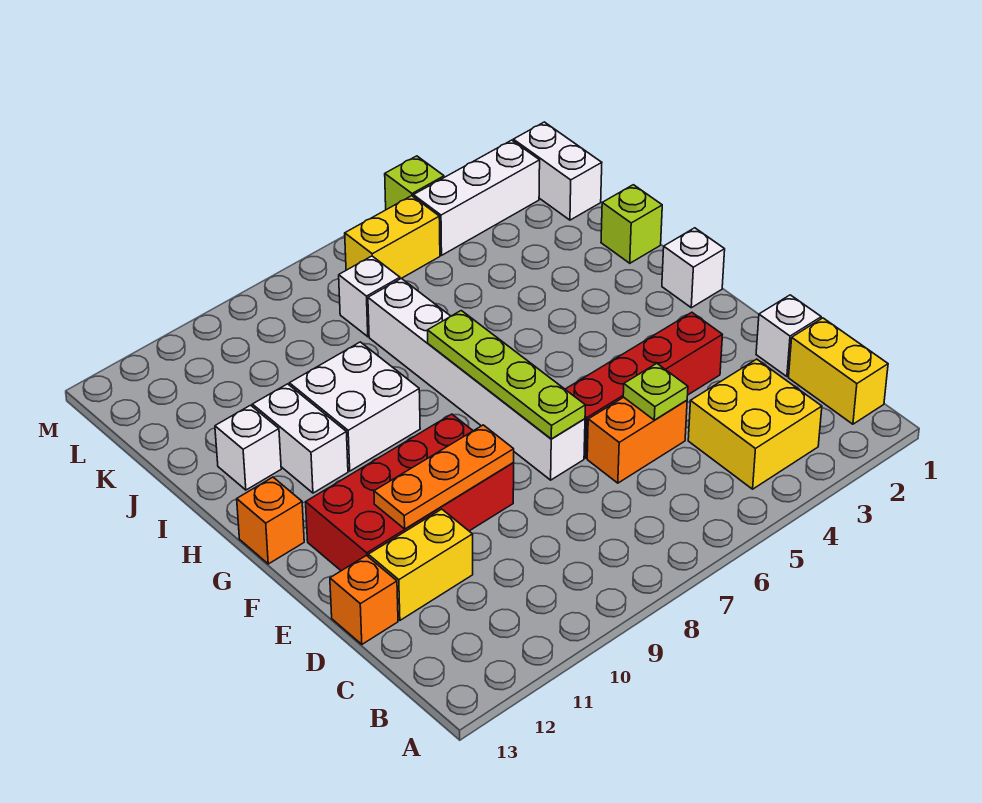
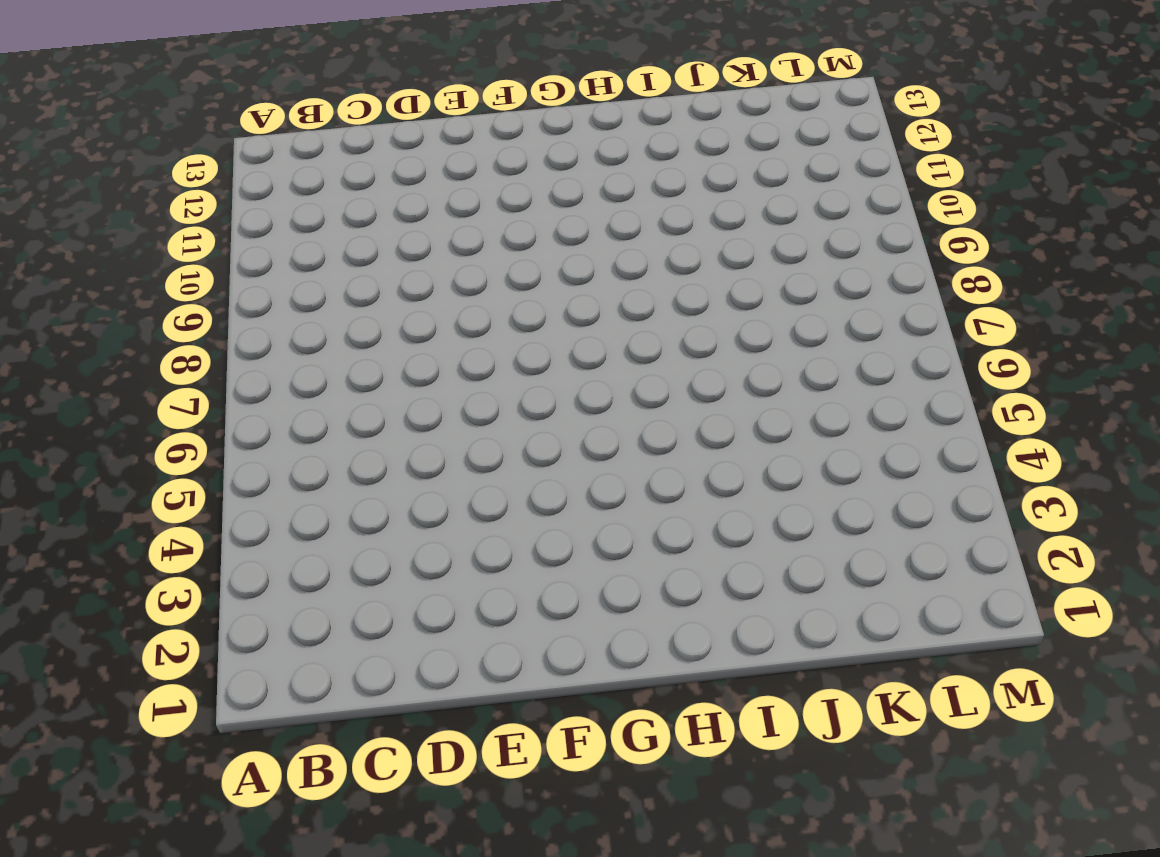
none -> yellow brick B1:C1 level 1
none -> yellow brick B3:C4 level 1
none -> white brick D1 level 1

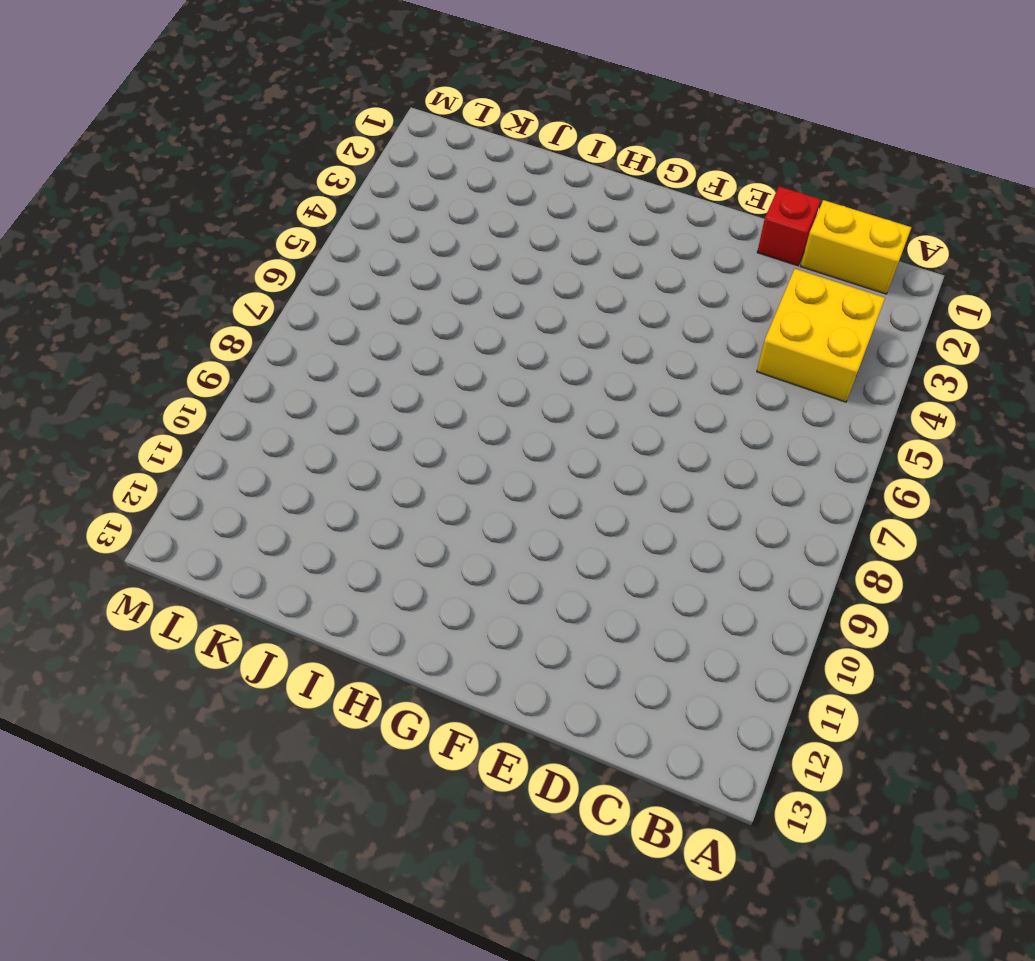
red brick D1 level 1 -> white brick D1 level 1
none -> orange brick D5:D6 level 1
none -> yellow brick D11:D12 level 1
none -> orange brick D13 level 1

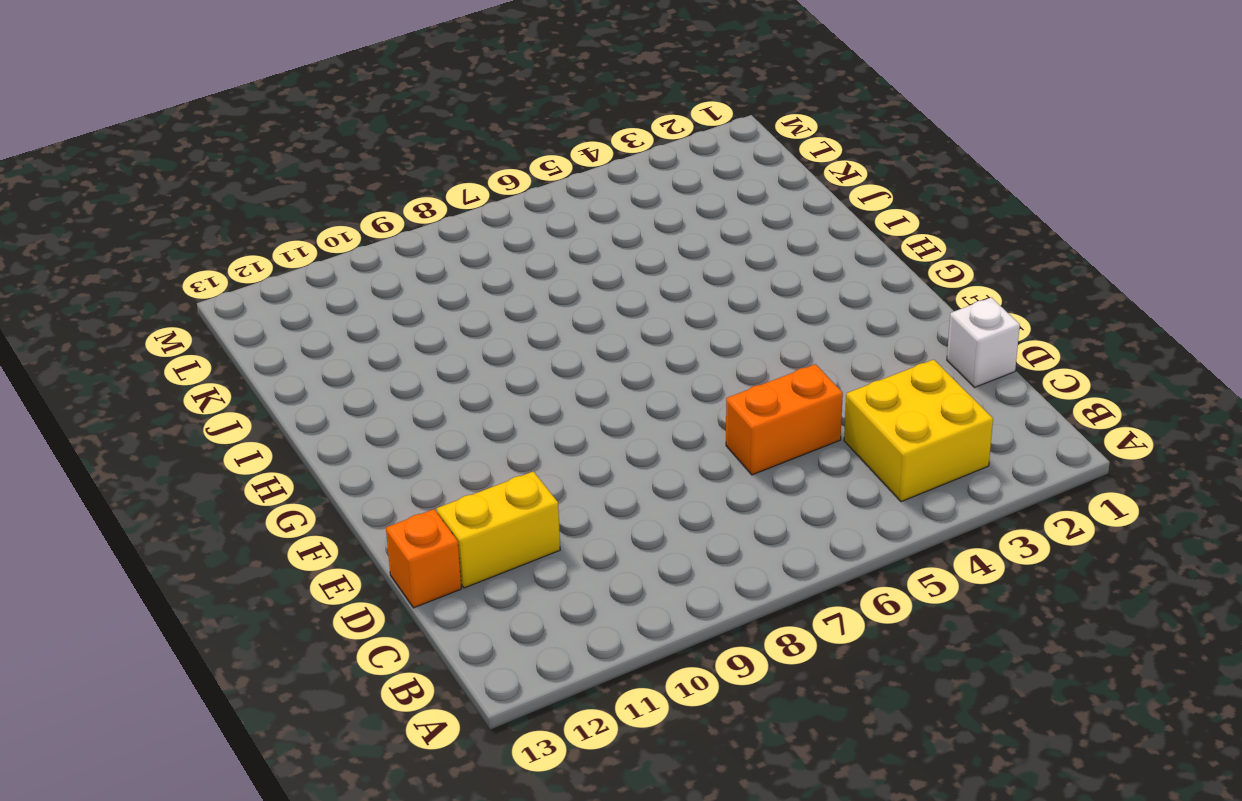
none -> yellow brick B1:C1 level 1
none -> red brick E3:E6 level 1
none -> white brick E7:J7 level 1

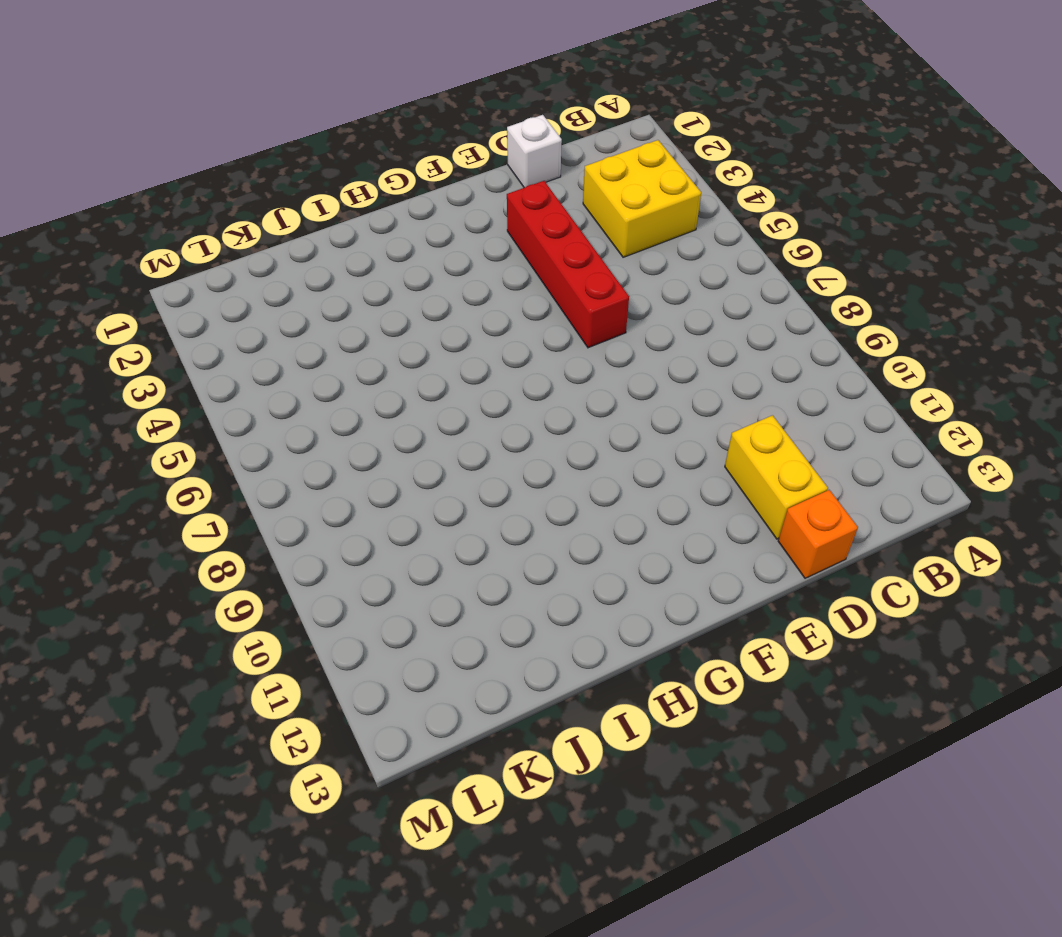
none -> yellow brick B1:C1 level 1
none -> orange brick D5:D6 level 1
none -> white brick E7:J7 level 1

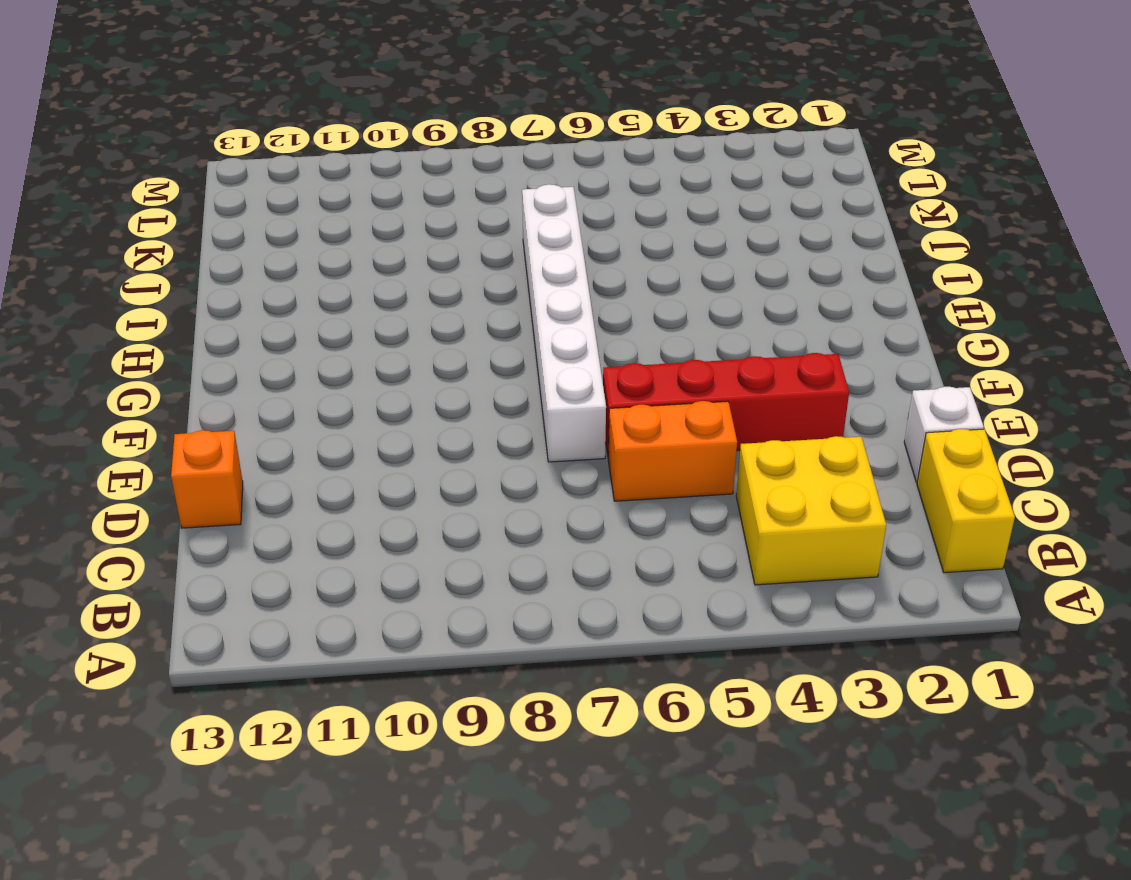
none -> yellow brick D11:D12 level 1
none -> red brick E9:F12 level 1
none -> white brick G1 level 1

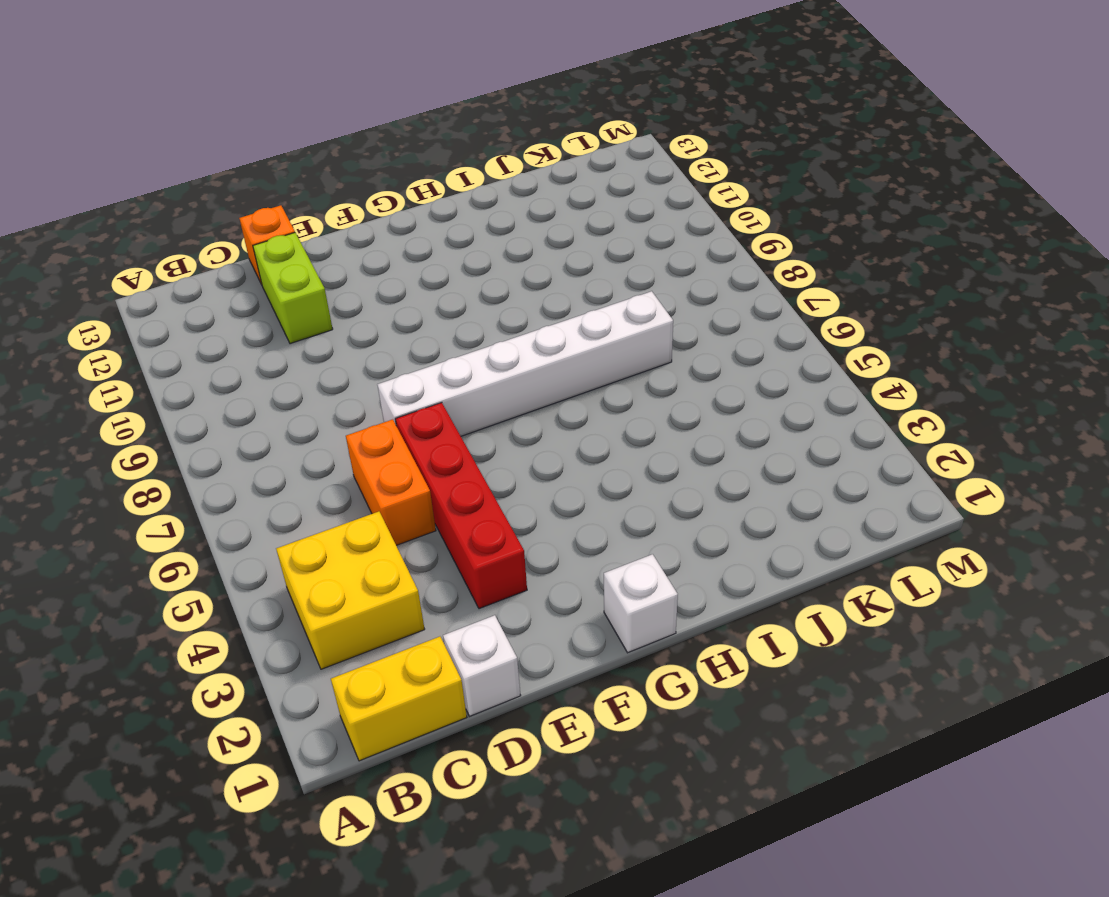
lime brick D11:D12 level 1 -> yellow brick D11:D12 level 1
none -> red brick E9:F12 level 1
none -> orange brick G13 level 1
none -> white brick H9:I10 level 1

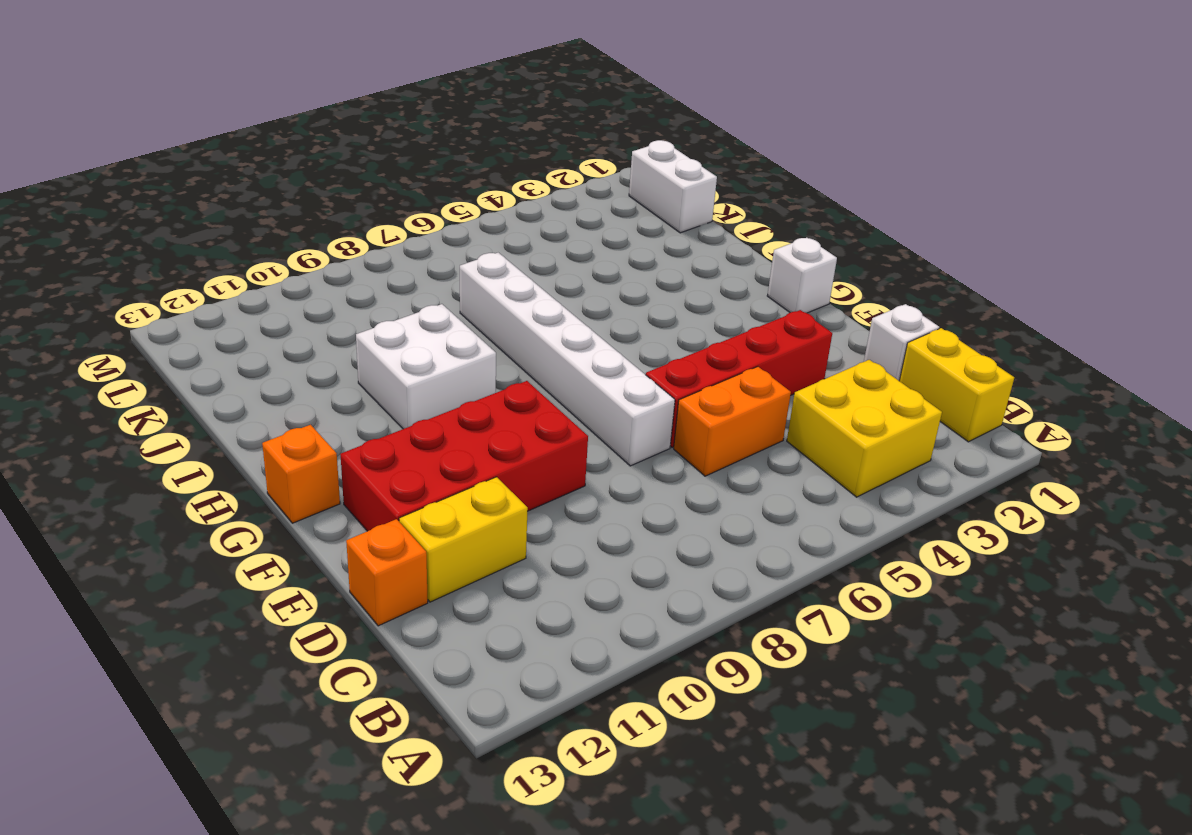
none -> white brick H11:I11 level 1
none -> lime brick I1 level 1
none -> white brick I12 level 1

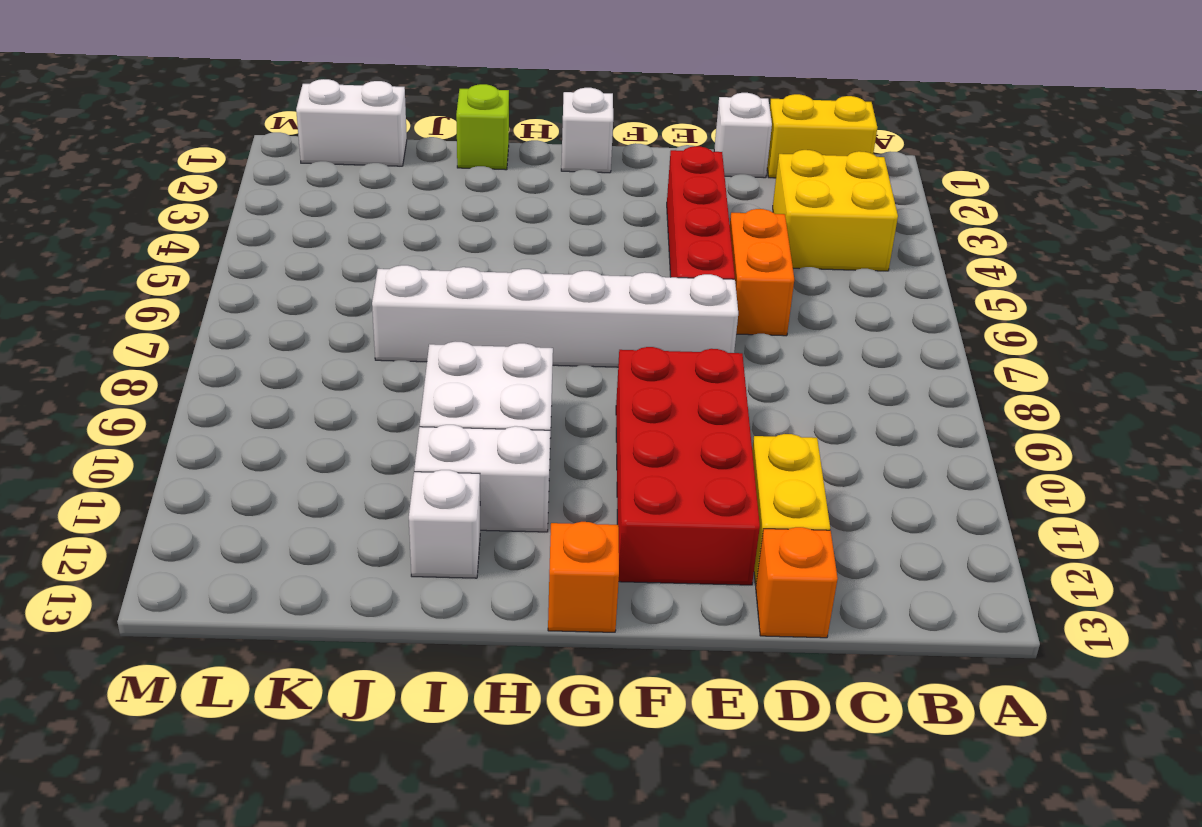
none -> white brick K7 level 1
none -> white brick L2:L4 level 1
none -> yellow brick L5:L6 level 1

